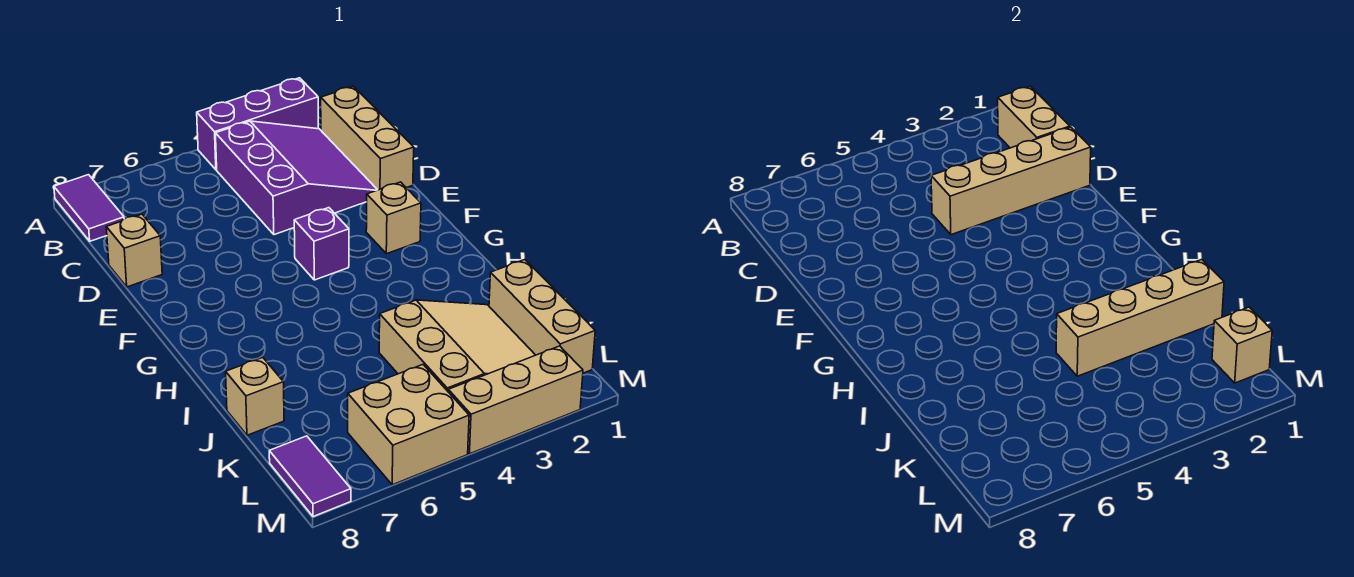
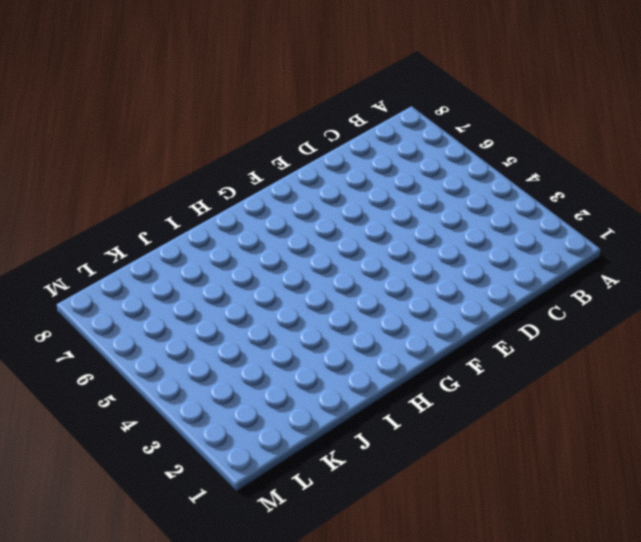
none -> purple brick A2:A4 level 1
none -> purple tile A8:B8 level 1
none -> tan brick B1:D1 level 1

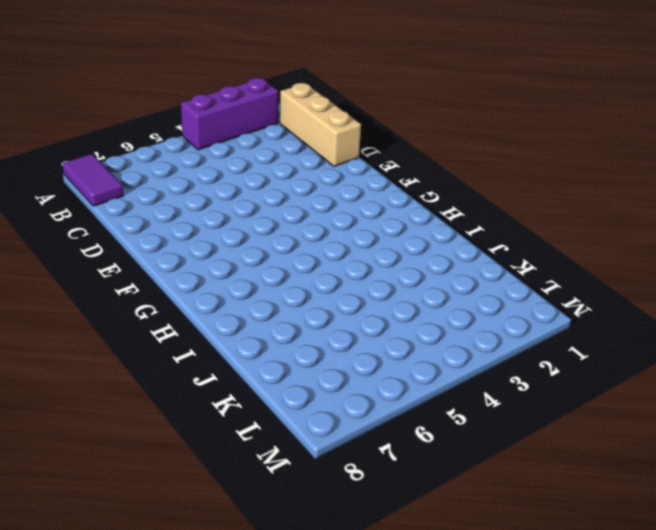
none -> purple slope B2:D4 level 1 top 4
none -> tan brick D8 level 1
none -> tan brick F2 level 1

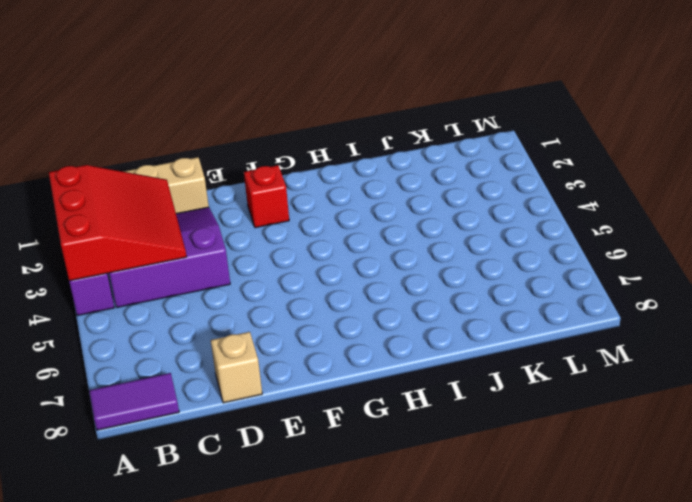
red slope A2:C4 level 2 top A -> none
red brick F2 level 1 -> tan brick F2 level 1
none -> purple brick F4 level 1
none -> tan brick J1:L1 level 1
none -> tan slope J2:L4 level 1 top 4

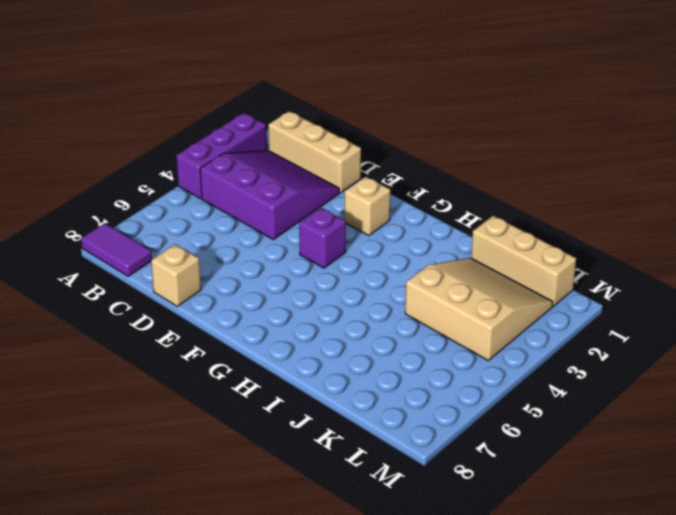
none -> tan brick J8 level 1
none -> tan brick L5:M6 level 1
none -> purple tile L8:M8 level 1

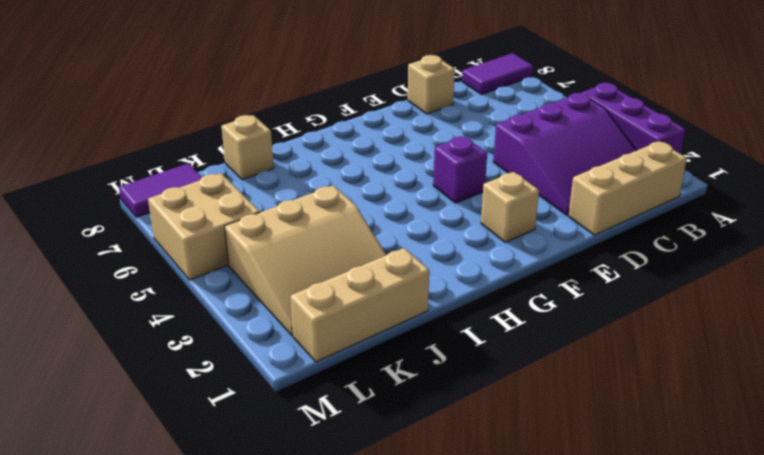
none -> tan brick M2:M4 level 1
none -> tan brick B1:C1 level 2
none -> tan brick D1:D4 level 2

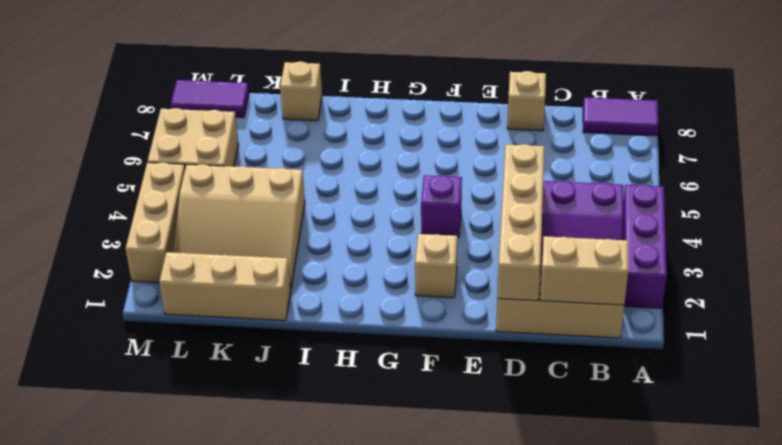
none -> tan brick J1:J4 level 2
none -> tan brick L1 level 2

